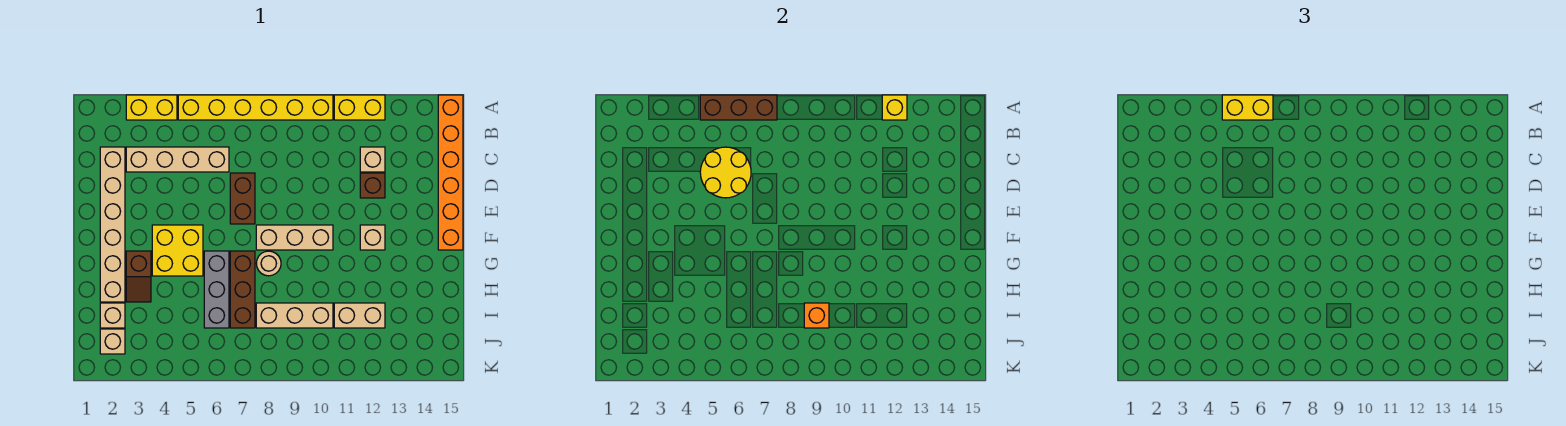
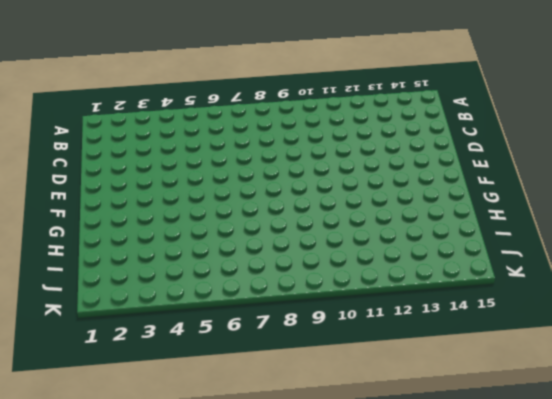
none -> yellow brick A3:A4 level 1
none -> yellow brick A5:A10 level 1
none -> yellow brick A11:A12 level 1

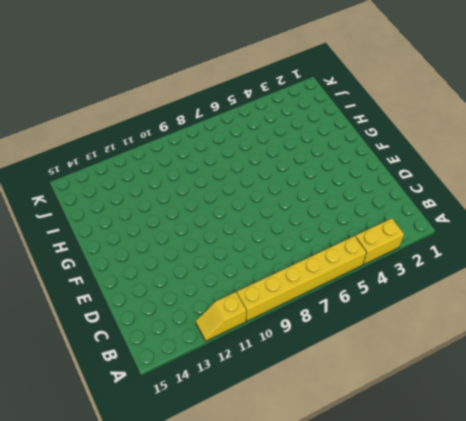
yellow slope A11:A12 level 1 top 11 -> yellow brick A11:A12 level 1
none -> orange brick A15:F15 level 1
none -> tan brick C2:H2 level 1
none -> tan brick C3:C6 level 1

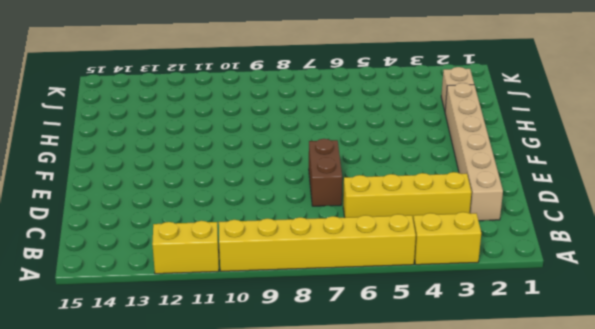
yellow brick C3:C6 level 1 -> tan brick C3:C6 level 1
none -> orange brick A15:F15 level 1
none -> tan brick C12 level 1
none -> brown brick D12 level 1

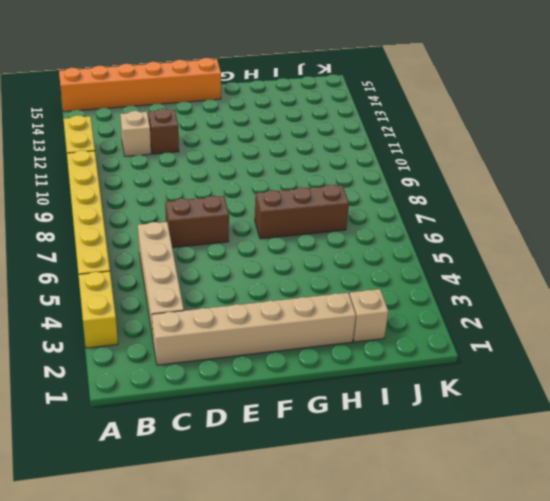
none -> yellow brick F4:G5 level 1
none -> tan brick F8:F10 level 1
none -> tan brick F12 level 1

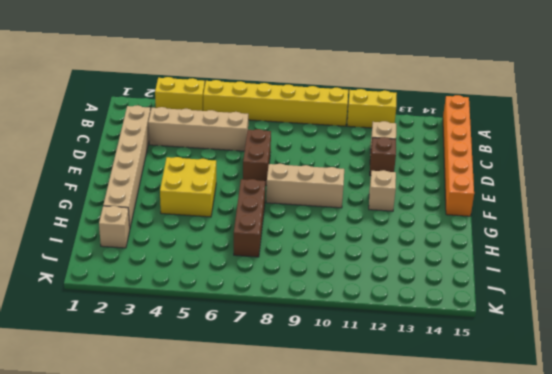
none -> brown slope G3:H3 level 1 top G
none -> grey brick G6:I6 level 1
none -> tan round brick G8 level 1

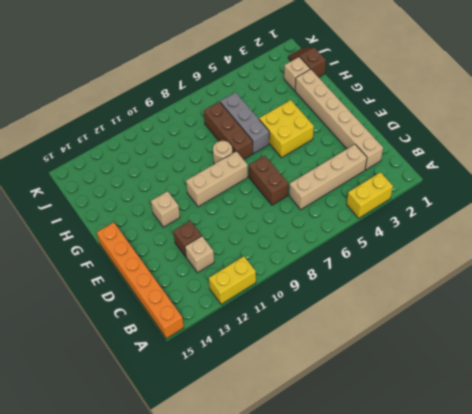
brown slope I1:J1 level 1 top I -> brown slope G3:H3 level 1 top G
none -> yellow brick A5:A10 level 1
none -> tan brick I8:I10 level 1
none -> tan brick I11:I12 level 1

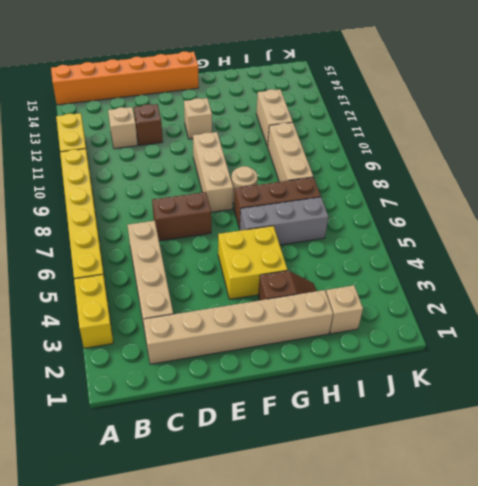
none -> tan brick J2 level 1
none -> brown brick A5:A7 level 2
none -> yellow brick A12 level 2

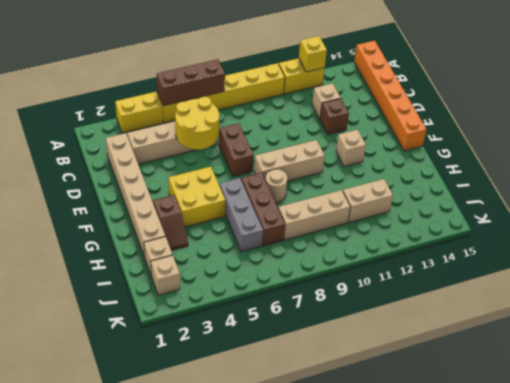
none -> orange brick I9 level 2
none -> yellow brick A5:A6 level 3

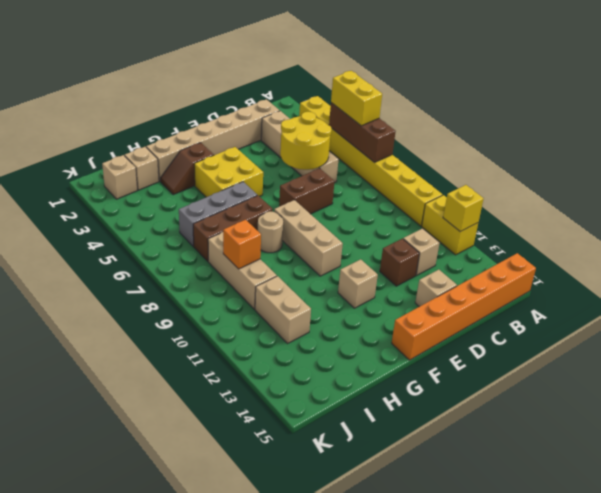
tan brick D14 level 1 -> none

